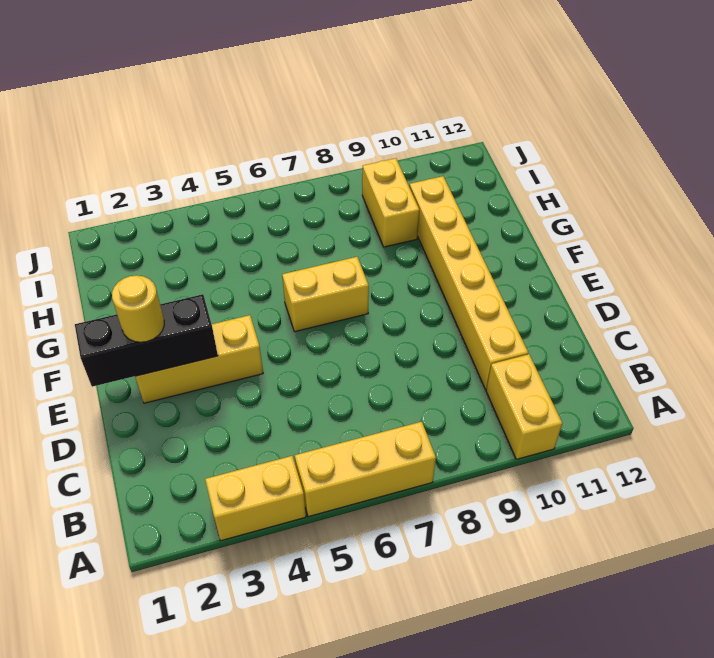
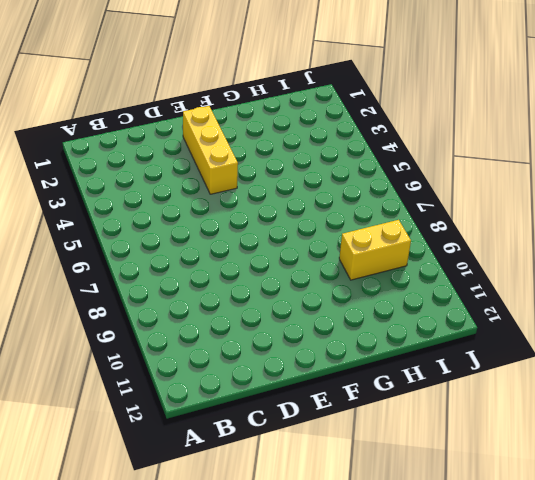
none -> yellow brick A3:A4 level 1
none -> yellow brick A5:A7 level 1

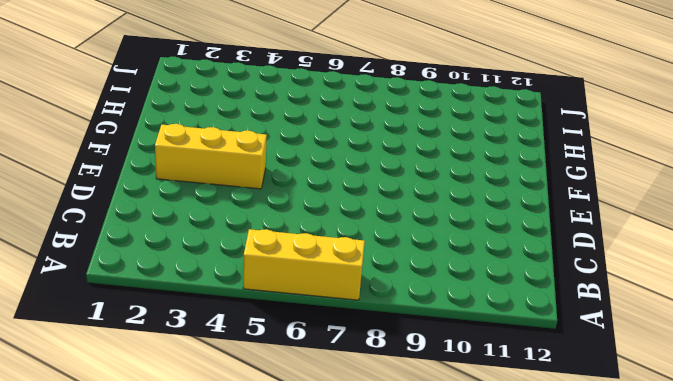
none -> yellow brick A3:A4 level 1
none -> yellow brick A10:B10 level 1

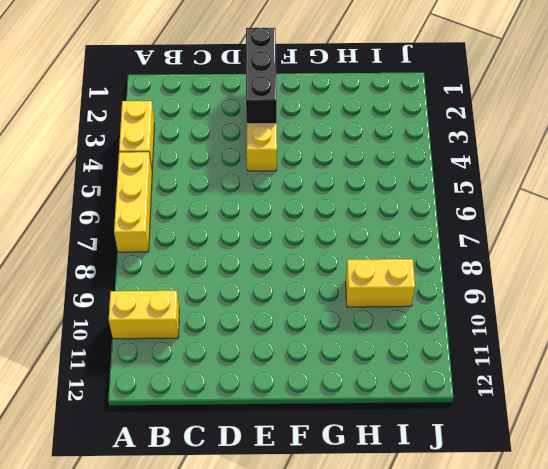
none -> yellow brick C10:H10 level 1
none -> yellow brick F6:F7 level 1

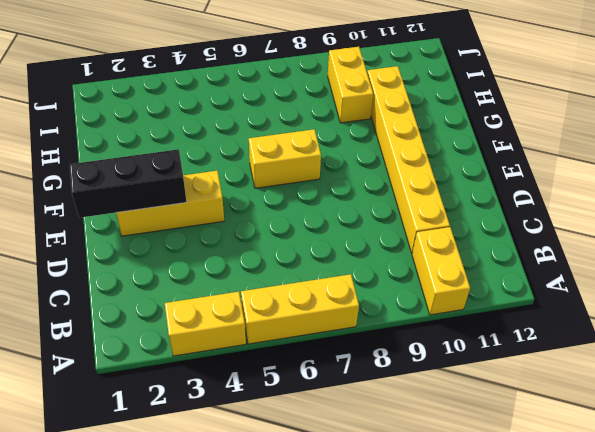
none -> yellow round brick E2 level 3

